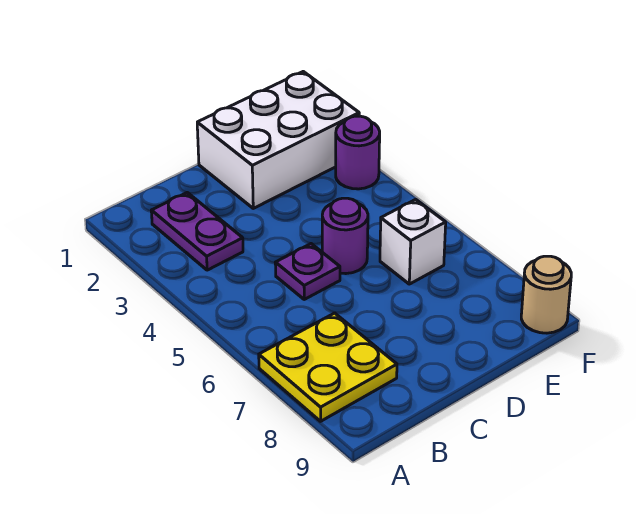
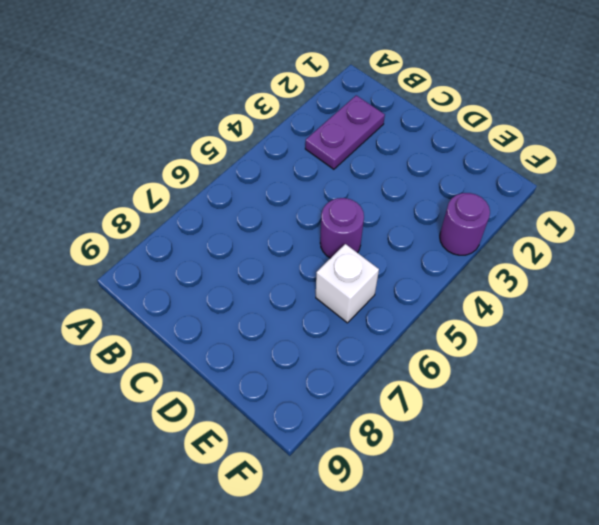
none -> yellow plate A7:B8 level 1
none -> purple plate C5 level 1

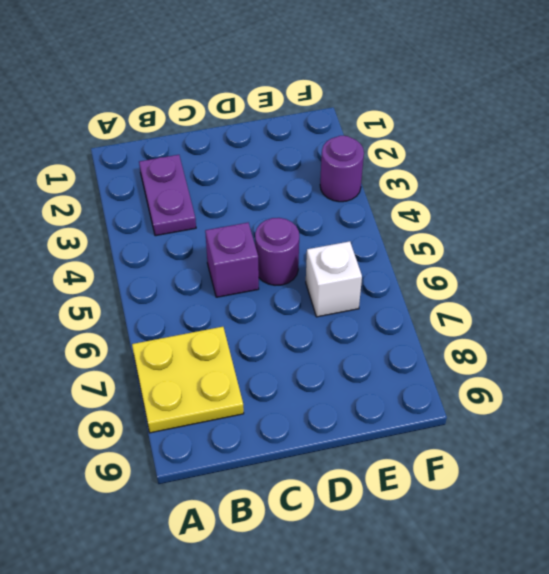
purple brick C5 level 1 -> purple plate C5 level 1
none -> white brick D1:F2 level 1
none -> tan round brick F9 level 1

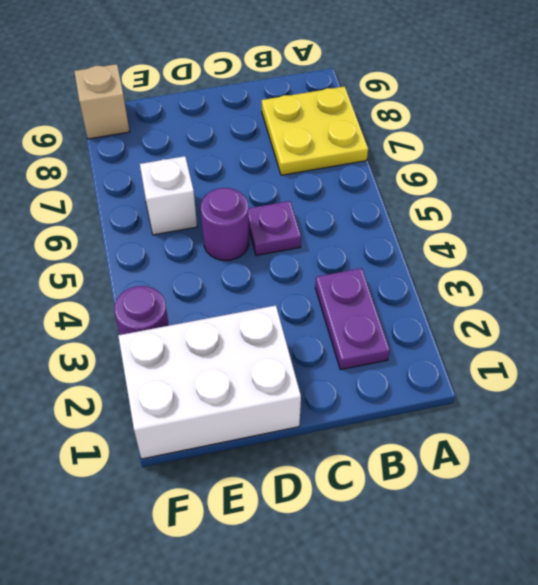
tan brick F9 level 1 -> tan round brick F9 level 1

